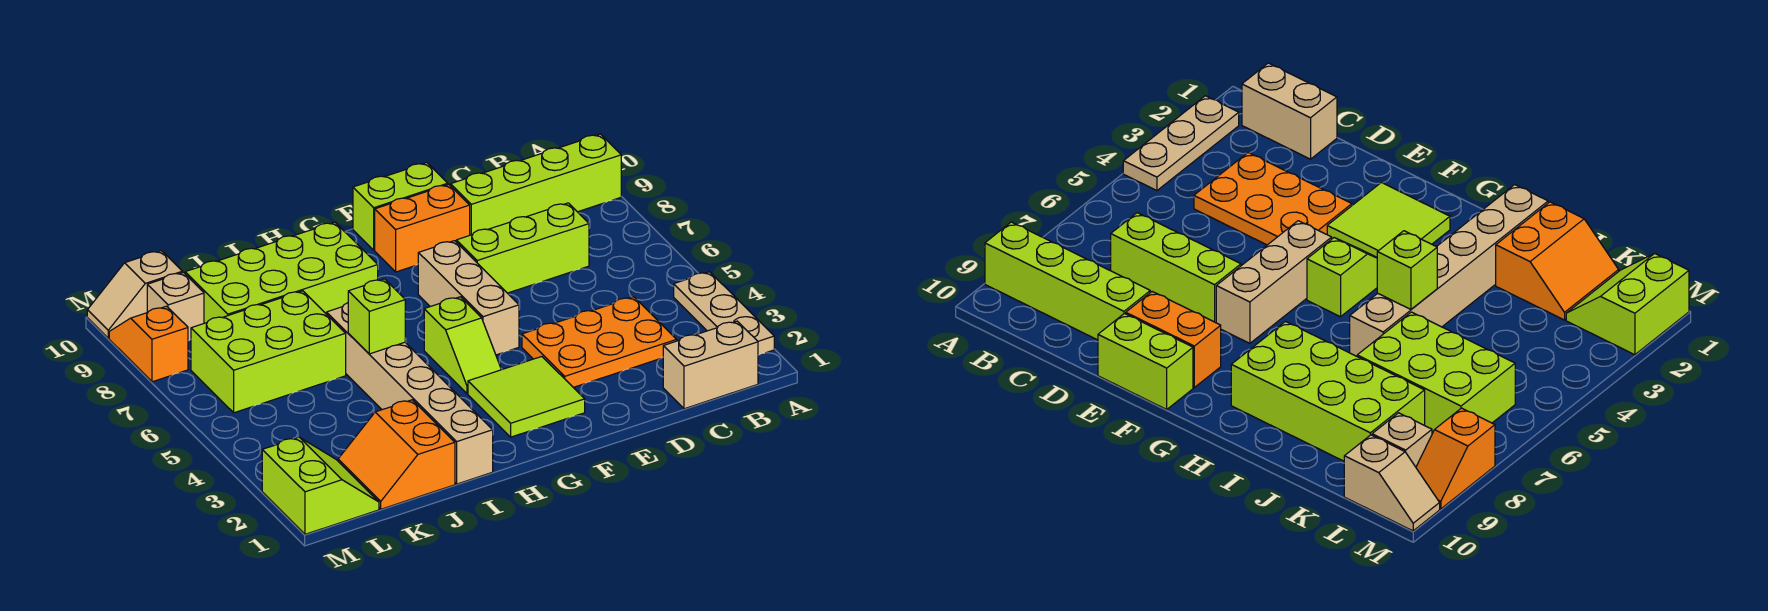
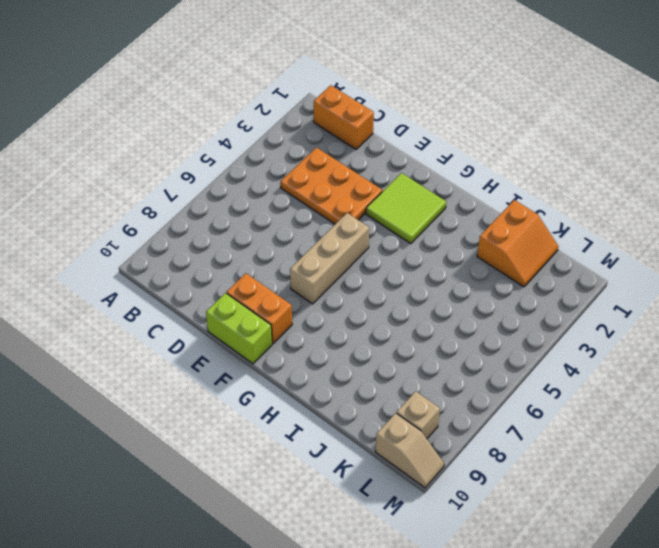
orange brick B1:C1 level 1 -> tan brick B1:C1 level 1
none -> tan plate A2:A4 level 1
none -> lime brick A9:D9 level 1
none -> lime brick C7:E7 level 1

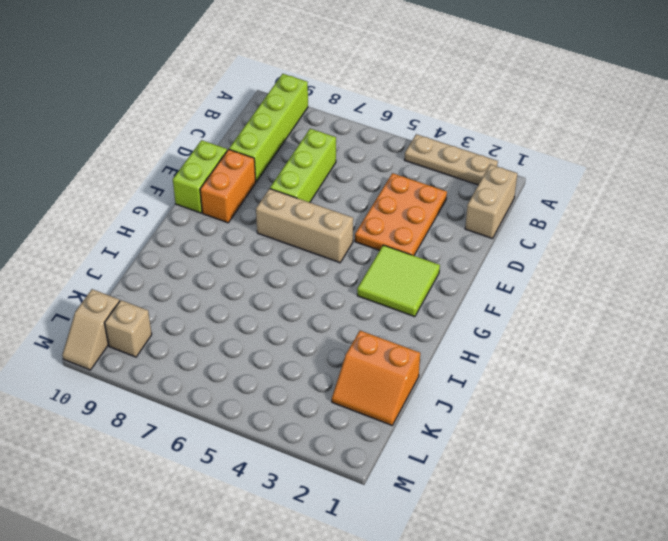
none -> lime slope G4:G5 level 1 top 5
none -> lime brick H8:K9 level 1
none -> tan brick I1:I6 level 1

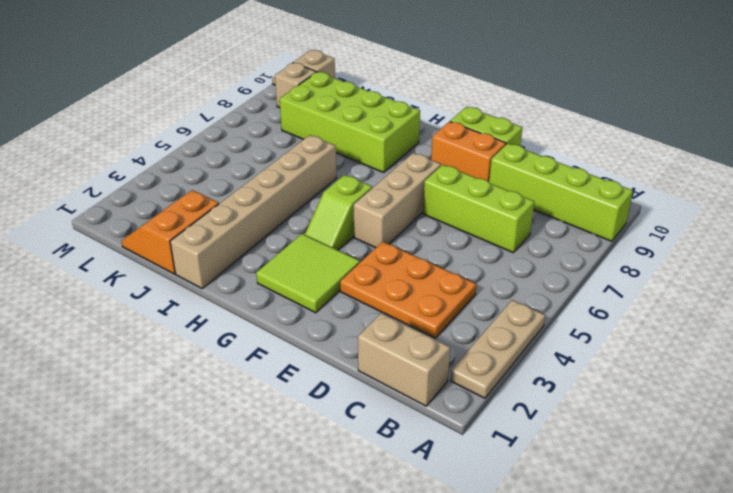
none -> lime brick J6:L7 level 1
none -> lime slope L1:M2 level 1 top M
none -> orange slope M8:M9 level 1 top 8

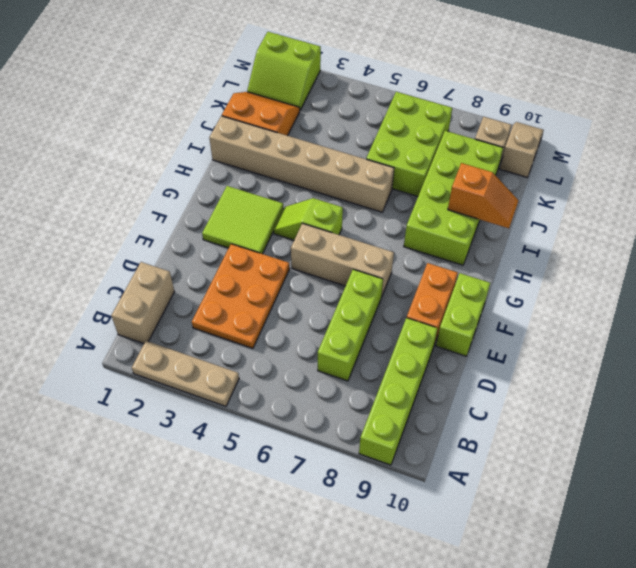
orange slope I9:I10 level 2 top 9 -> orange slope M8:M9 level 1 top 8
none -> lime brick I5 level 2

